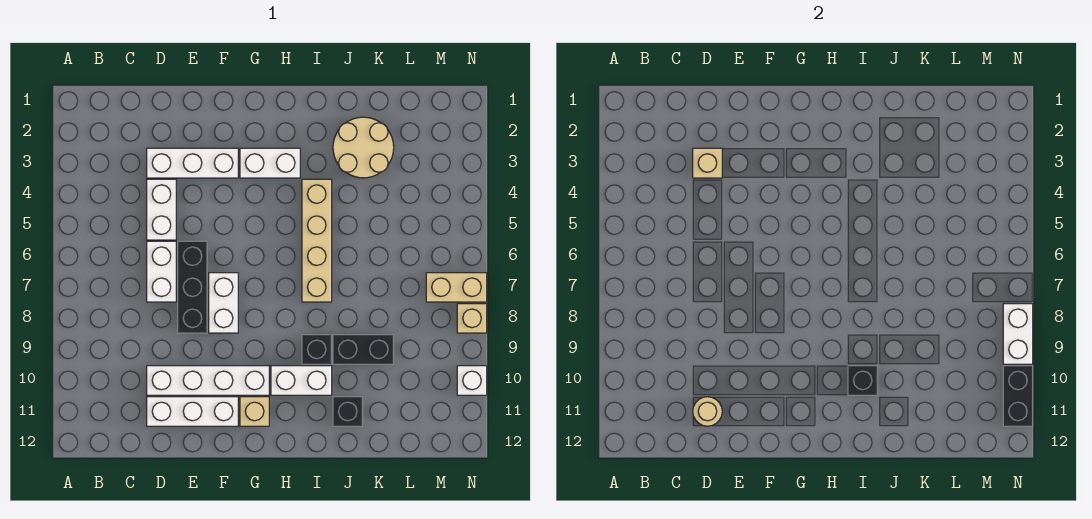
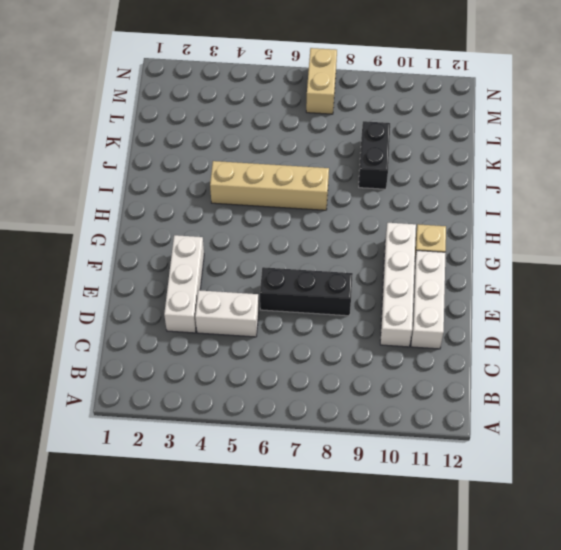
none -> white brick D6:D7 level 1
none -> white brick F7:F8 level 1
none -> white brick G3:H3 level 1

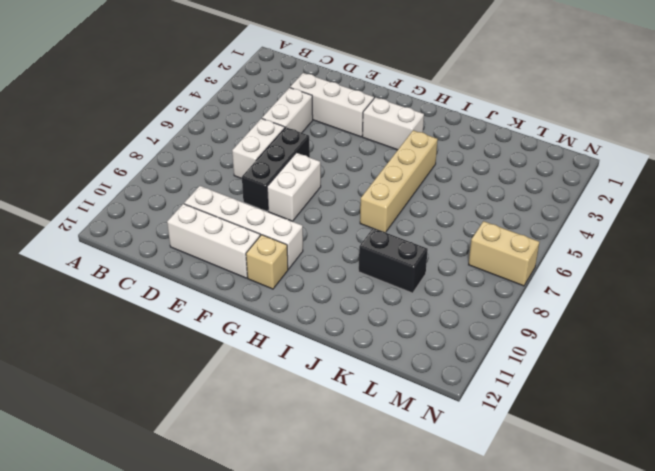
none -> white brick H10:I10 level 1
none -> black brick I9 level 1
none -> tan round brick J2:K3 level 1

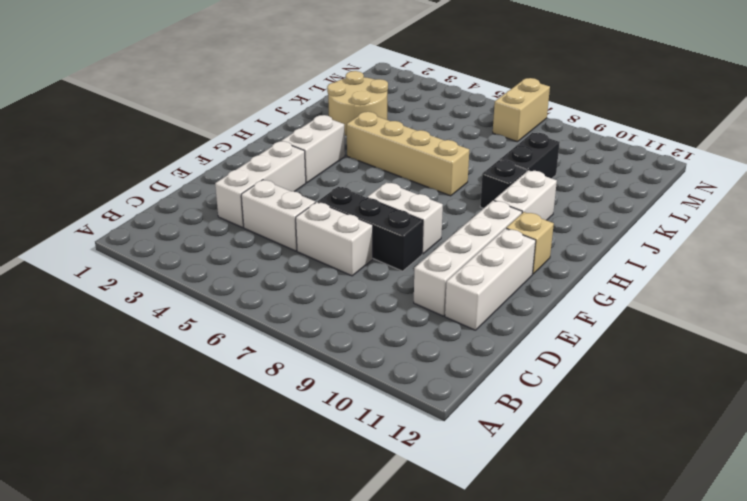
none -> black brick J11 level 1
none -> tan brick N8 level 1
none -> white brick N10 level 1

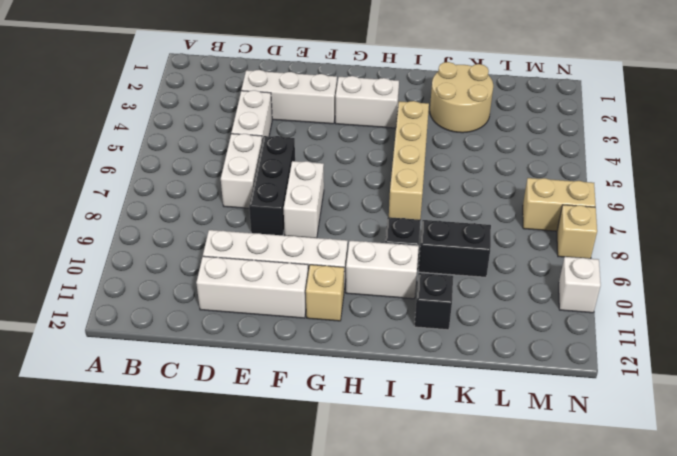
none -> tan brick D3 level 2
none -> tan round brick D11 level 2
none -> black brick I10 level 2

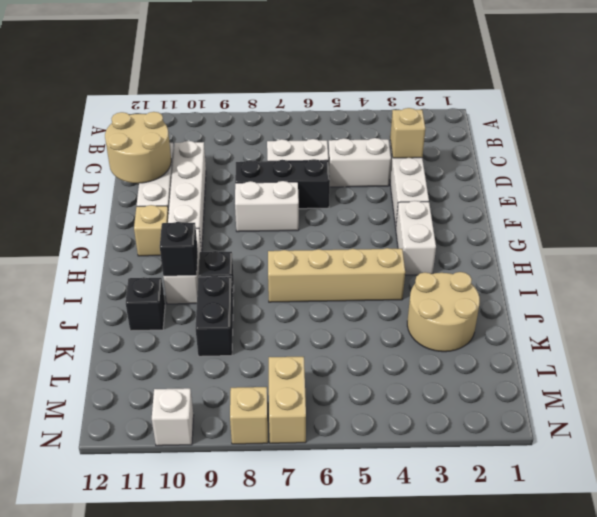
tan round brick D11:E12 level 2 -> tan round brick D11 level 2
none -> white brick N8:N9 level 2
none -> black brick N10:N11 level 2

